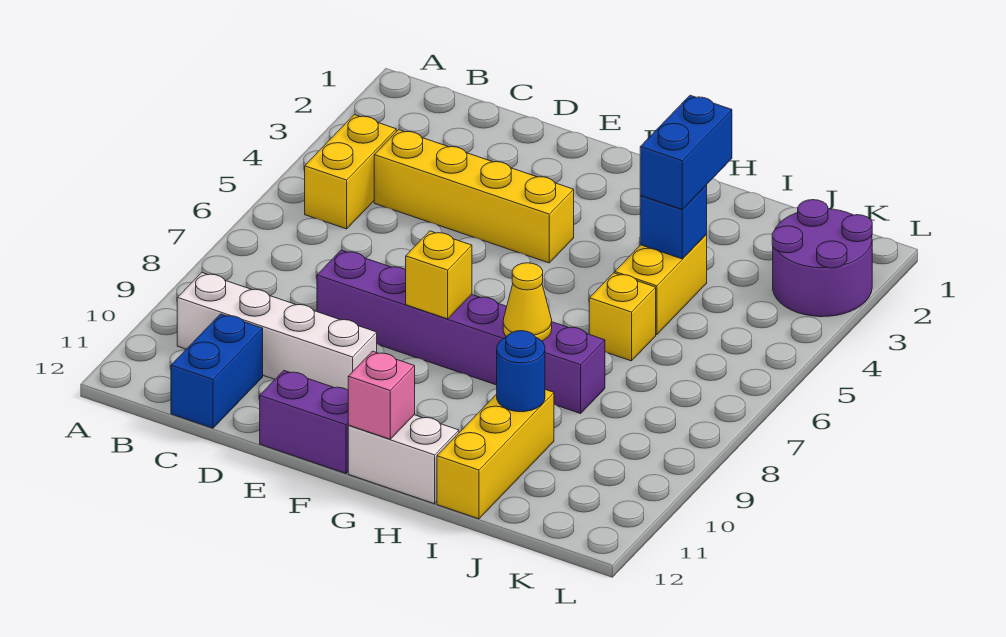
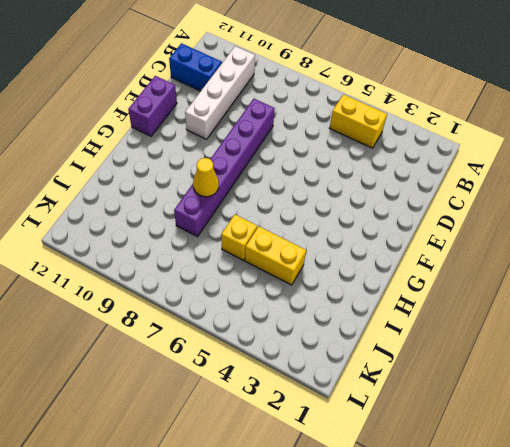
none -> yellow brick C4:F4 level 1
none -> white brick G12:H12 level 1
none -> yellow brick I10:I12 level 1

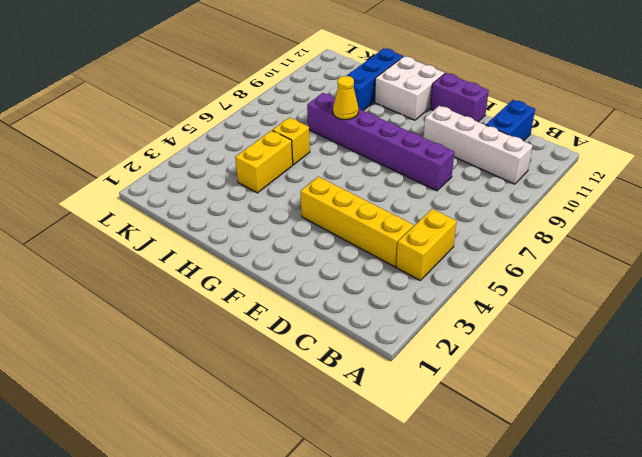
white brick G11:H12 level 1 -> white brick G12:H12 level 1
blue brick I10:I12 level 1 -> yellow brick I10:I12 level 1
none -> purple round brick K2:L3 level 1
none -> yellow brick F8 level 2
none -> pink brick G12 level 2

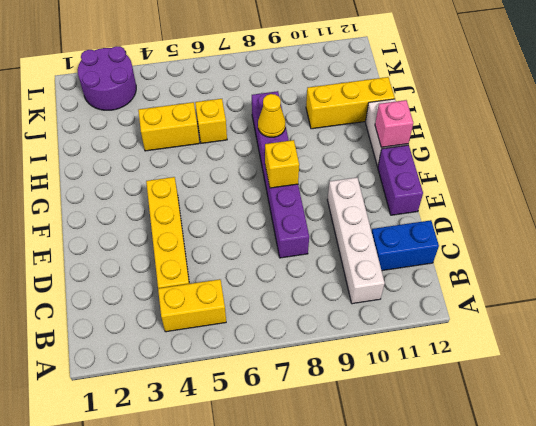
none -> blue brick I4 level 2
none -> blue round brick I10 level 2
none -> blue brick I3:I4 level 3

